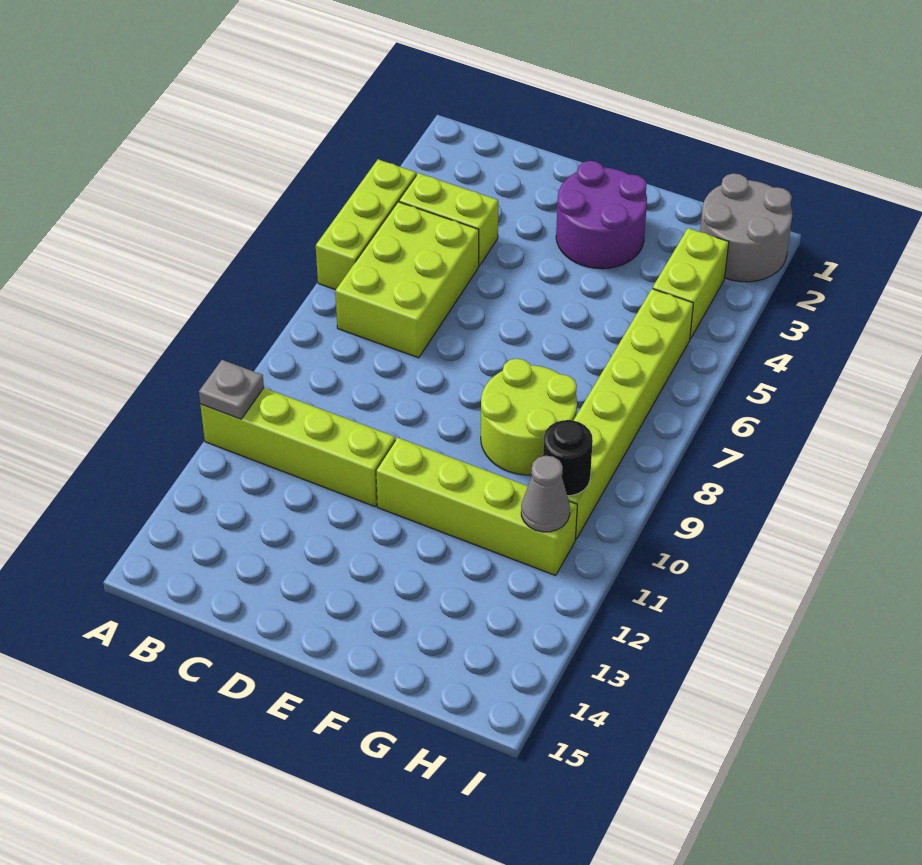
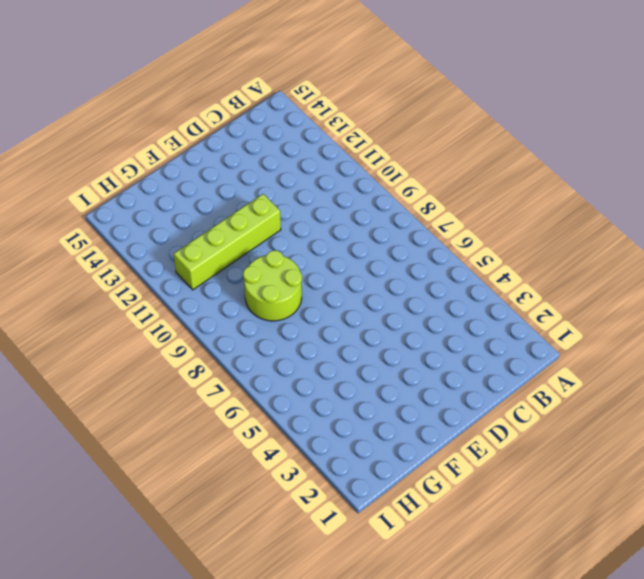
none -> lime brick A4:A6 level 1
none -> lime brick A11:D11 level 1
none -> lime brick B4:C4 level 1

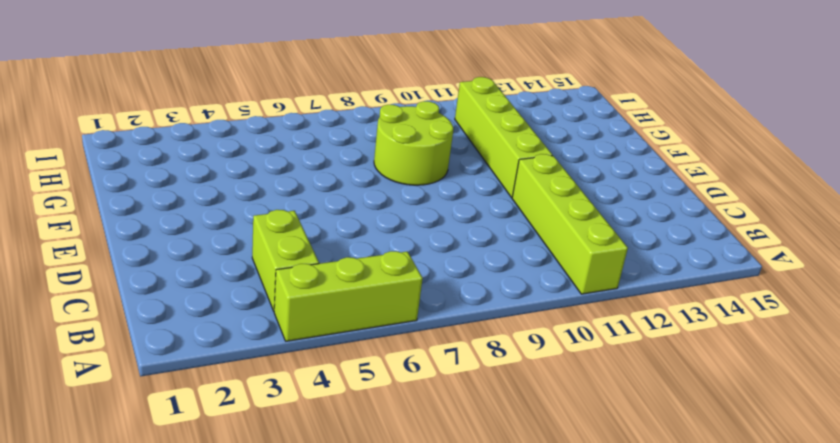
none -> lime brick B5:C7 level 1
none -> purple round brick E2:F3 level 1
none -> grey round brick H1:I2 level 1

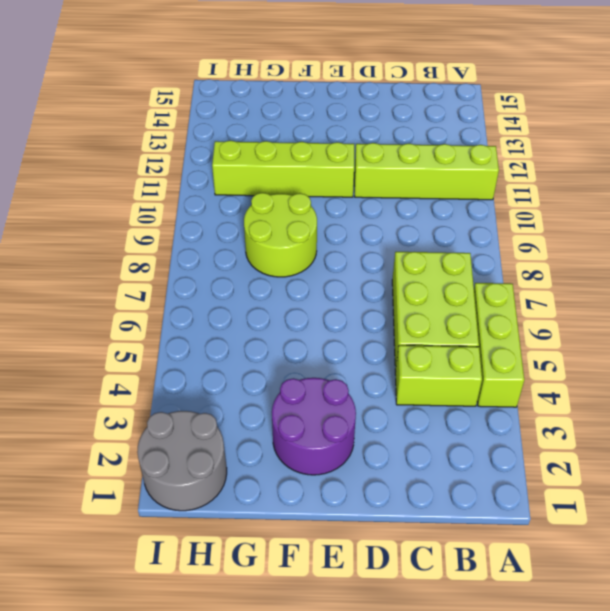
none -> lime brick H3:H4 level 1
none -> lime brick H5:H10 level 1
none -> grey plate A11 level 2

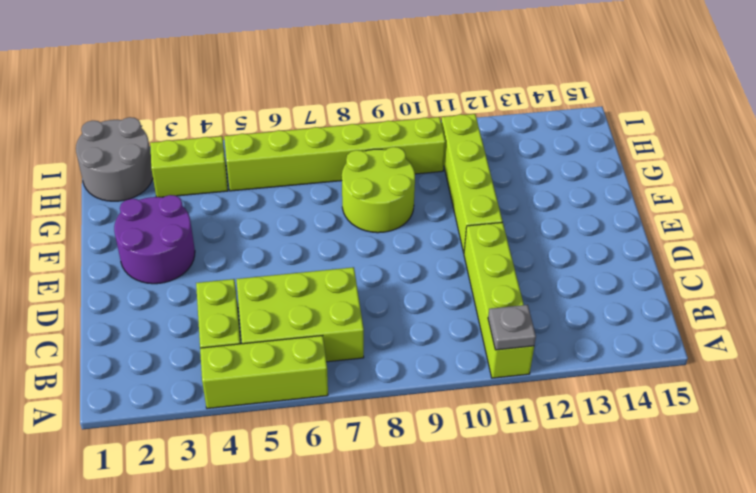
none -> black round brick H10 level 2
none -> grey cone H11 level 2

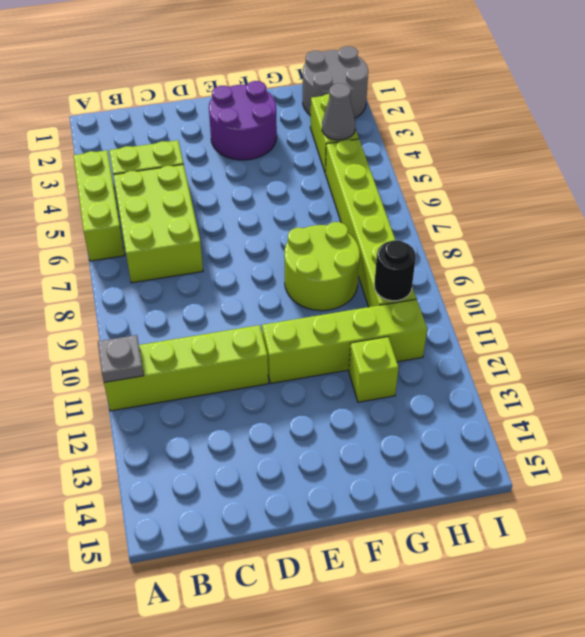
lime brick G12 level 1 -> none
grey cone H4 level 2 -> grey cone H11 level 2

